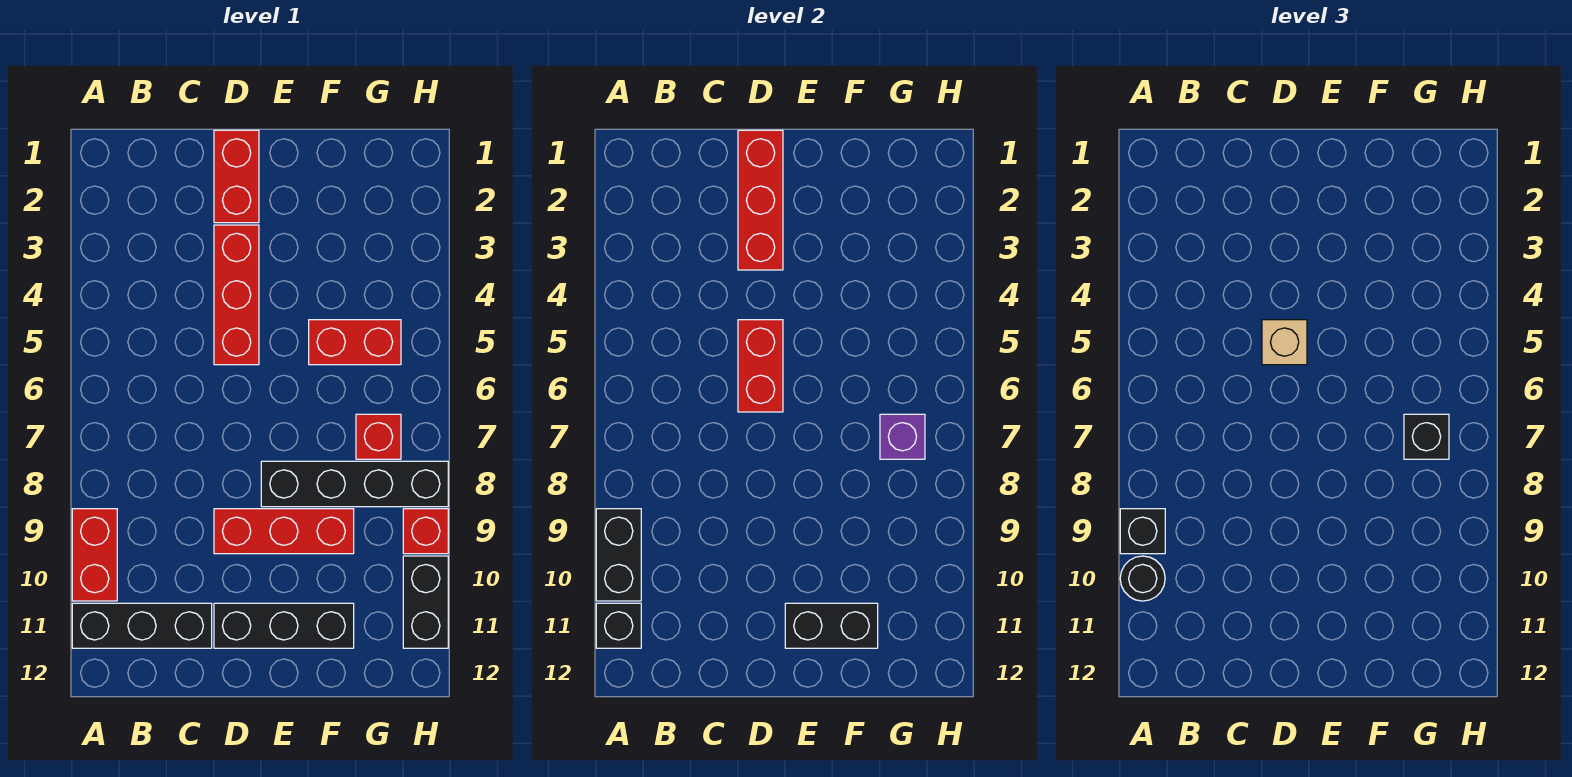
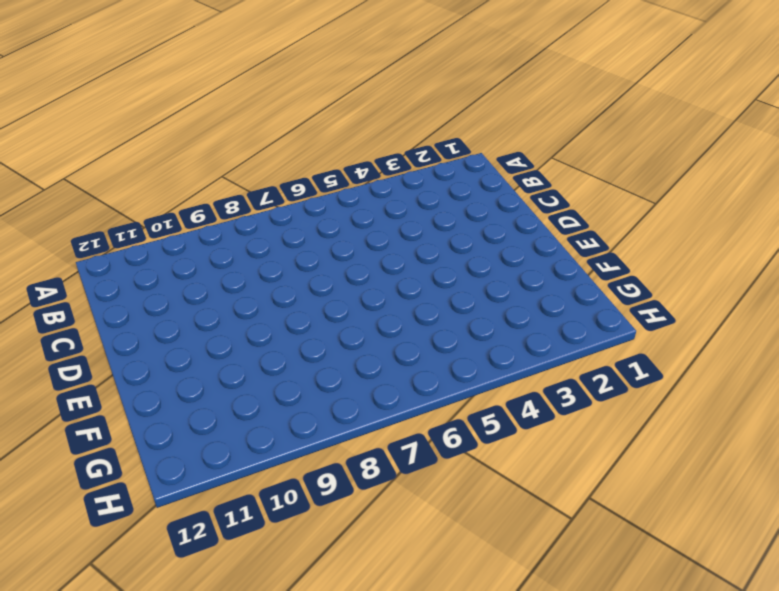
none -> red brick A9:A10 level 1
none -> black brick A11:C11 level 1
none -> red brick D1:D2 level 1

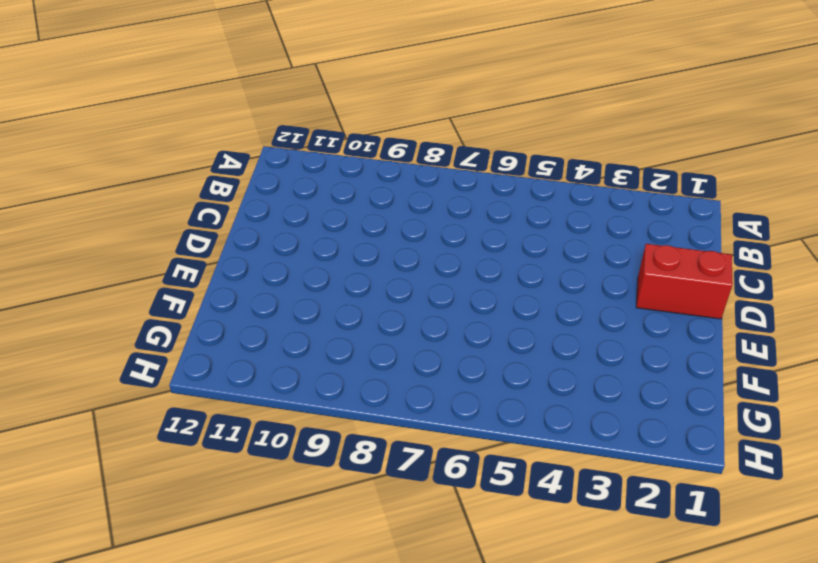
none -> red brick A9:A10 level 1
none -> black brick A11:C11 level 1
none -> red brick D3:D5 level 1

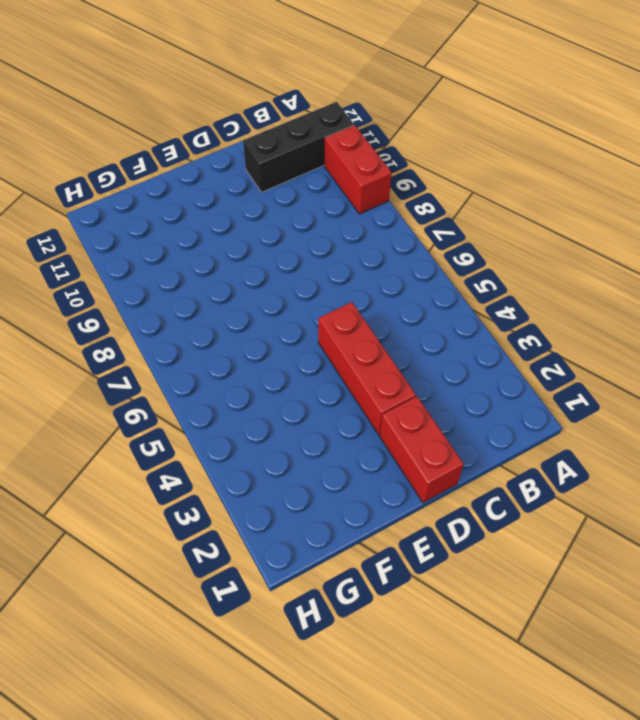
none -> red brick D9:F9 level 1
none -> black brick D11:F11 level 1
none -> black brick E8:H8 level 1

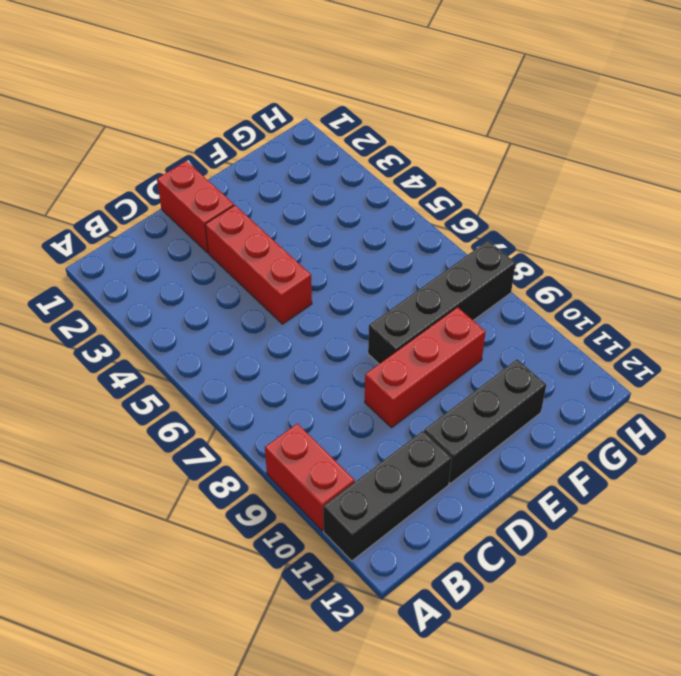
none -> red brick F5:G5 level 1
none -> red brick G7 level 1
none -> red brick H9 level 1

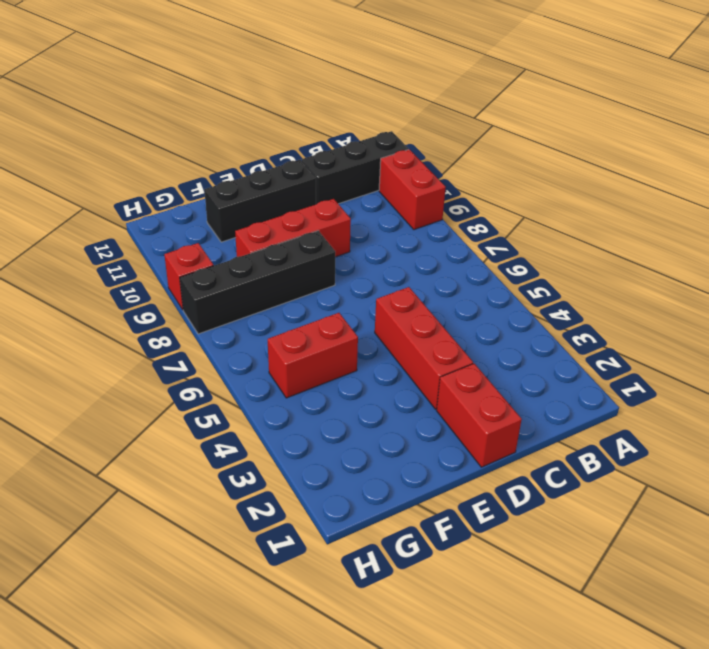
none -> red brick G7 level 1
none -> black brick H10:H11 level 1
none -> black brick A9:A10 level 2

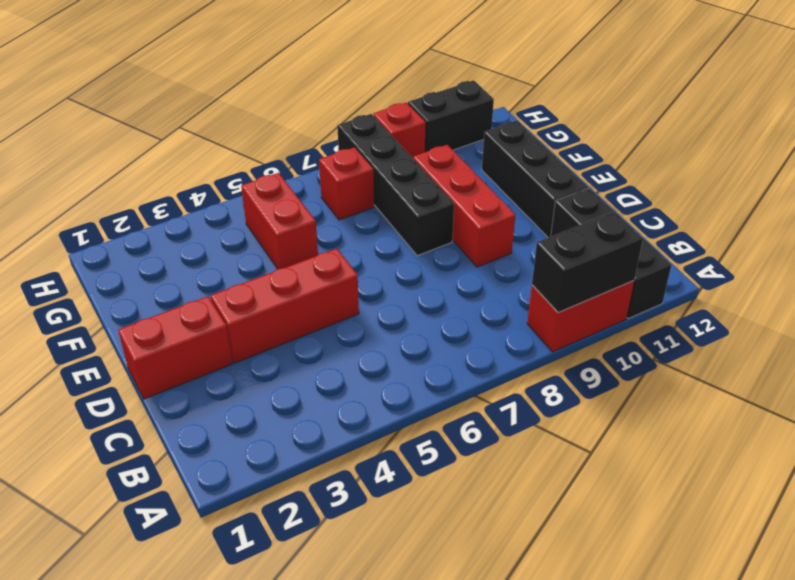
none -> black brick A11 level 2
none -> red brick D1:D3 level 2
none -> red brick D5:D6 level 2

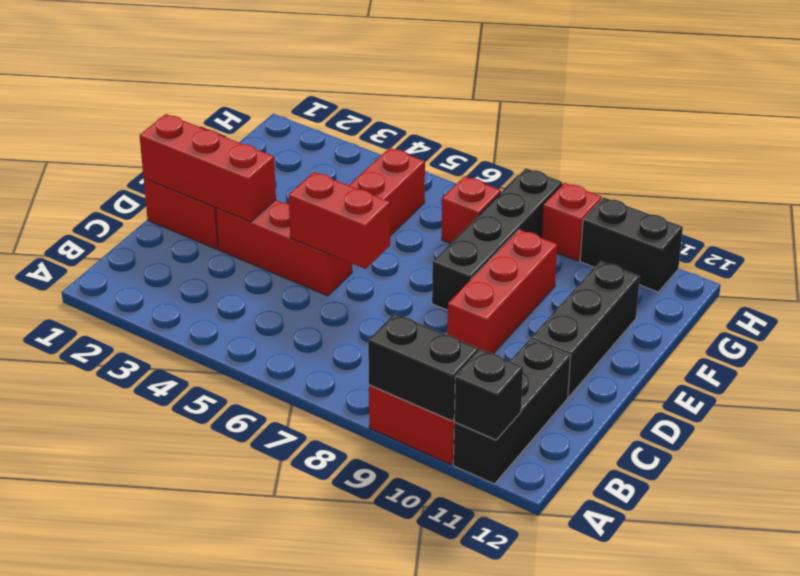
none -> black brick E11:F11 level 2
none -> purple brick G7 level 2
none -> black brick A9 level 3

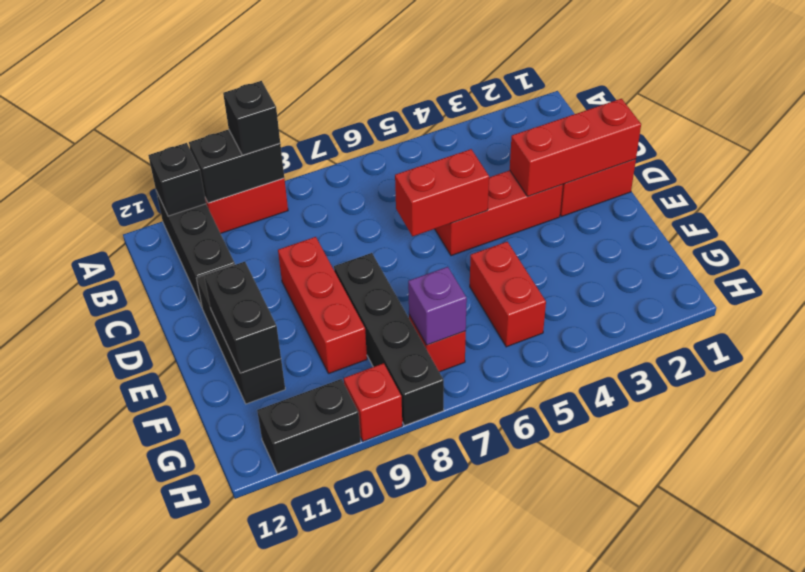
none -> black round brick A10 level 3
none -> tan brick D5 level 3
none -> black brick G7 level 3

